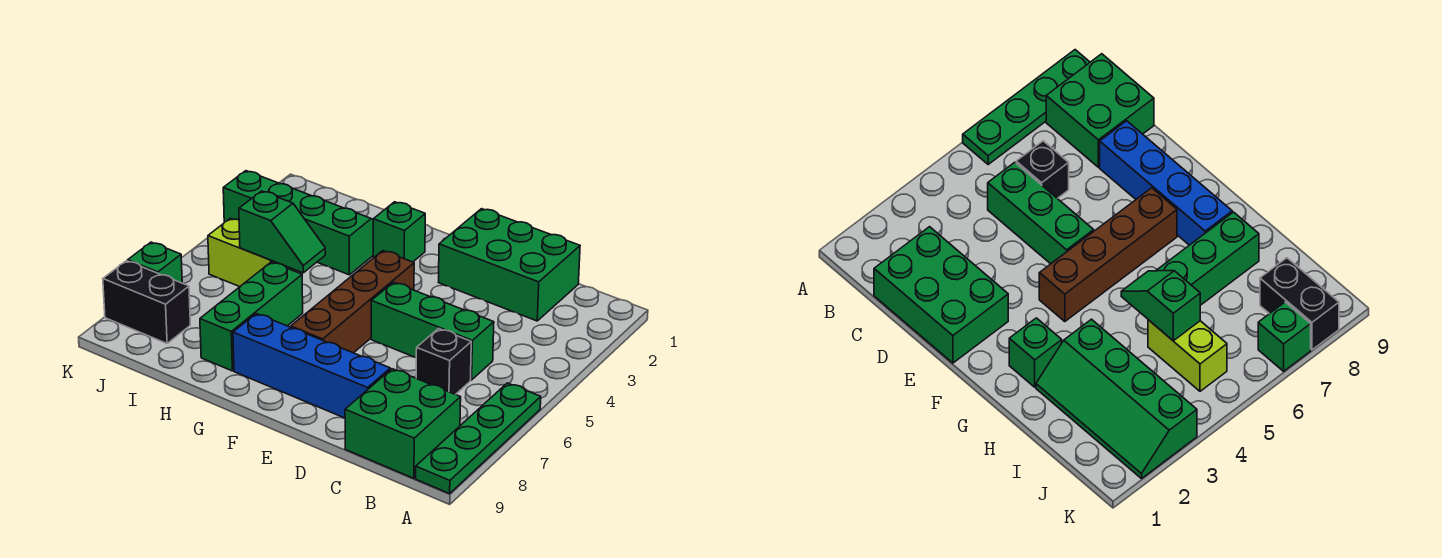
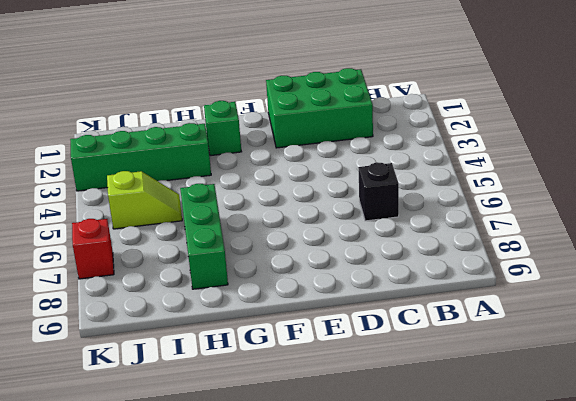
lime slope I5:J5 level 1 top J -> lime brick I5:J5 level 1
red brick K7 level 1 -> green brick K7 level 1
none -> green plate A6:A9 level 1
none -> green brick B8:C9 level 1
none -> green brick C5:E5 level 1

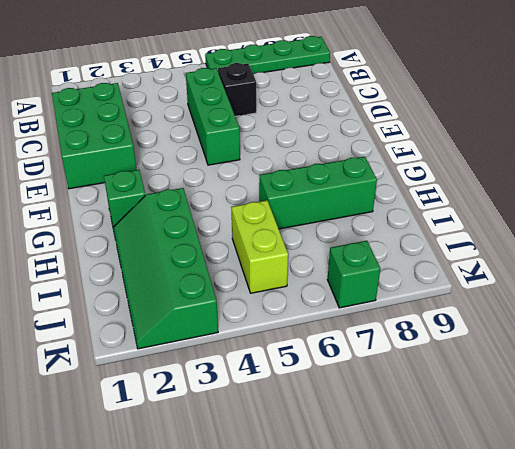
none -> green brick B8:C9 level 1
none -> blue brick D8:G8 level 1
none -> brown brick F4:F7 level 1

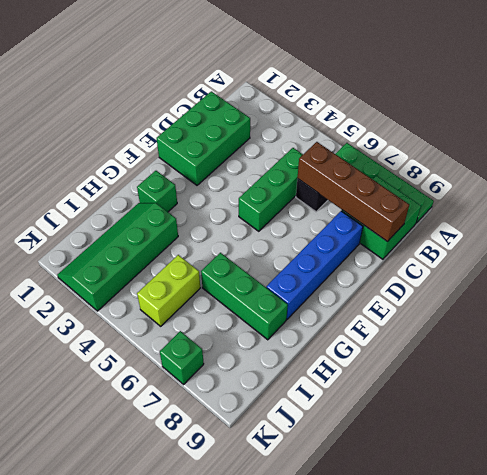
brown brick C6:C9 level 2 -> brown brick F4:F7 level 1
none -> black brick J8:K8 level 1
none -> green slope H5:I5 level 2 top I

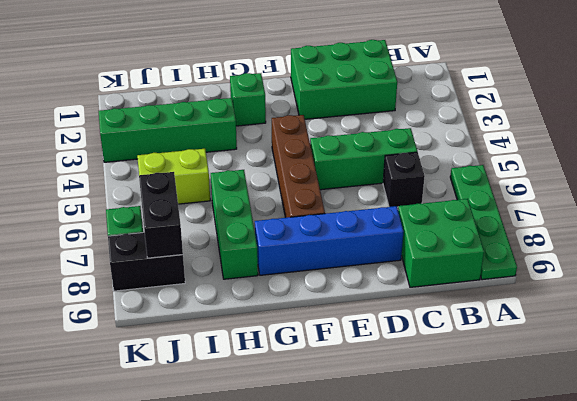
black brick J7:J8 level 2 -> none
none -> green slope H5:I5 level 2 top I

